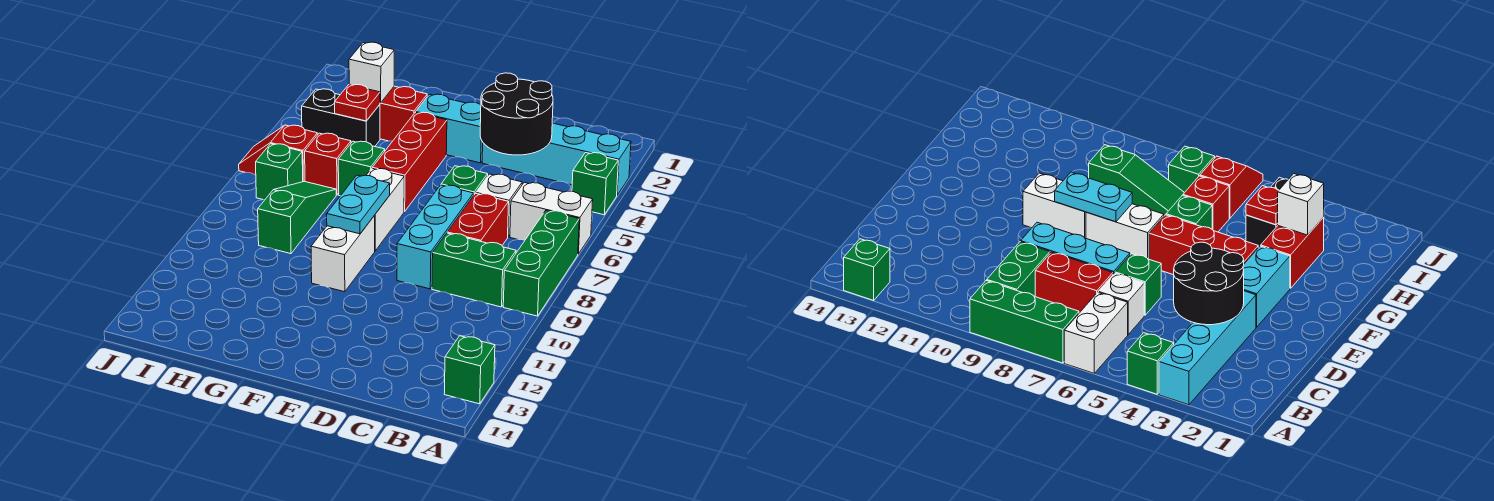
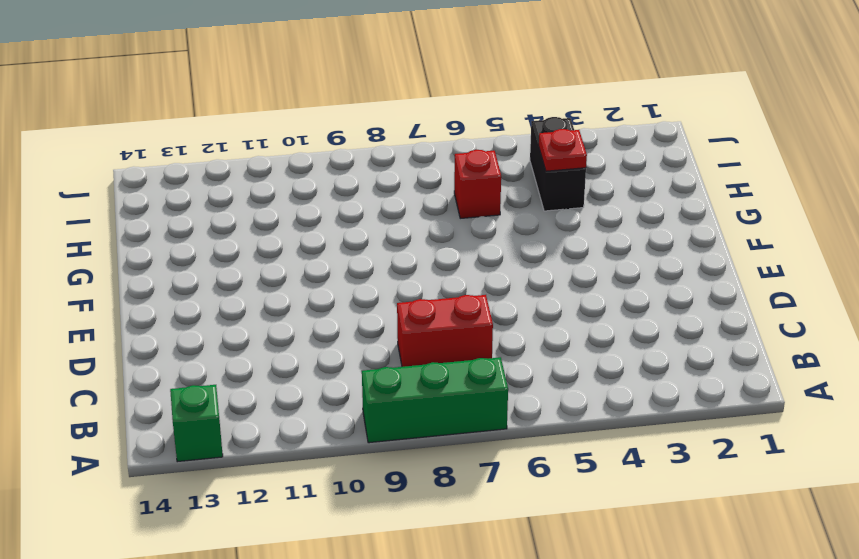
none -> cyan brick A3:D3 level 1
none -> green brick A4 level 1
none -> white brick A6:B6 level 1

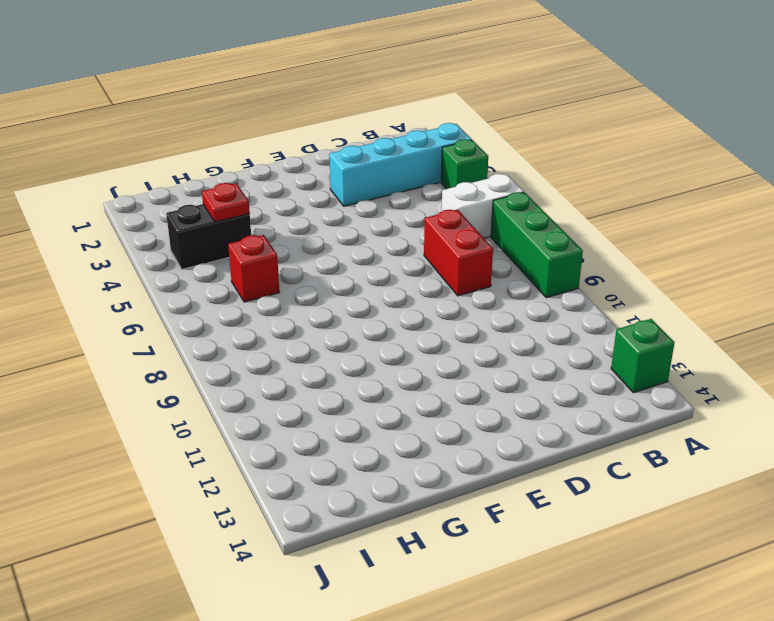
none -> green brick B9:C9 level 1
none -> white brick C6 level 1
none -> green brick D6 level 1

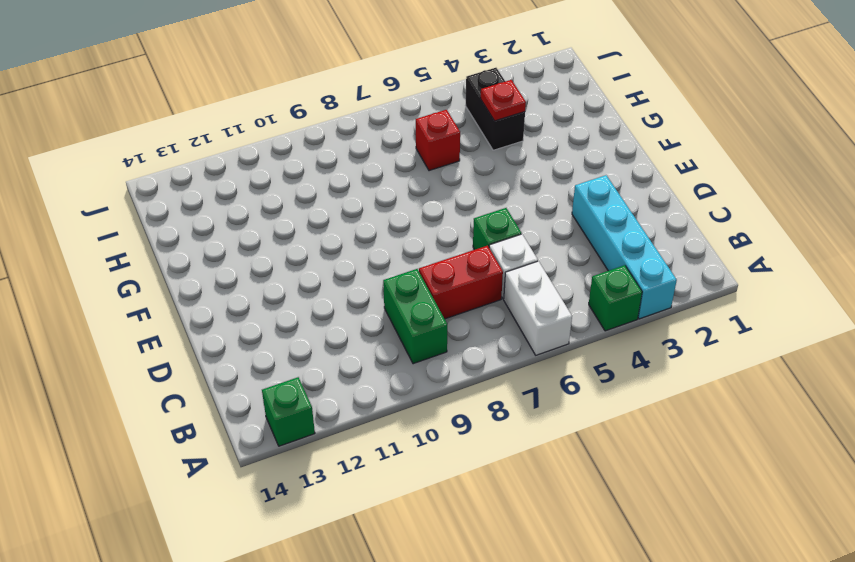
none -> green brick A7:A9 level 1
none -> cyan brick D7:D9 level 1
none -> cyan brick E3:F3 level 1

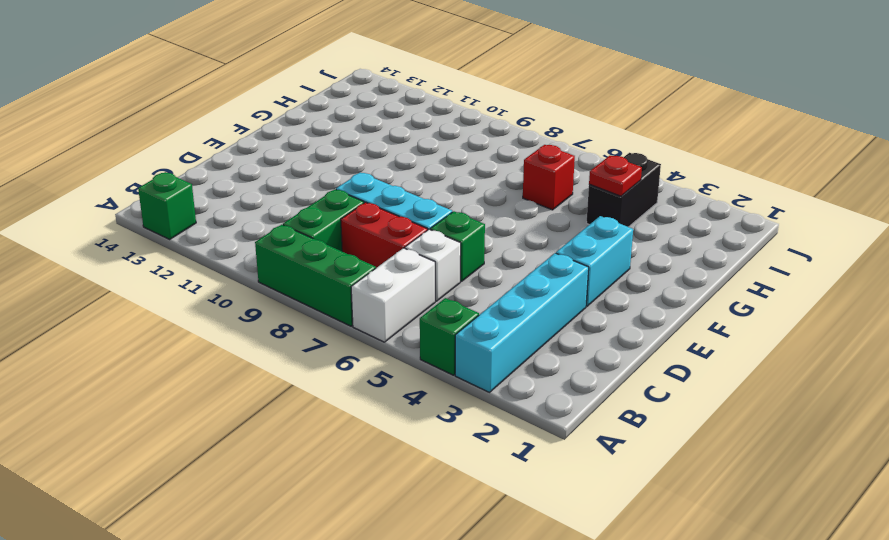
none -> red brick F4:F6 level 1
none -> white brick F7:F8 level 1
none -> white brick F9:F10 level 1

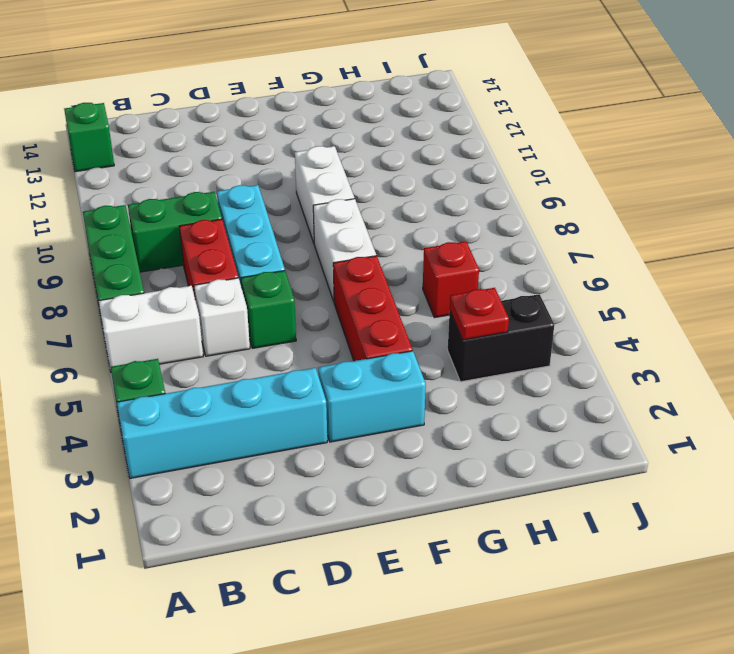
none -> red brick G3:H3 level 1
none -> green brick G6 level 1
none -> green slope H7:H9 level 1 top 9

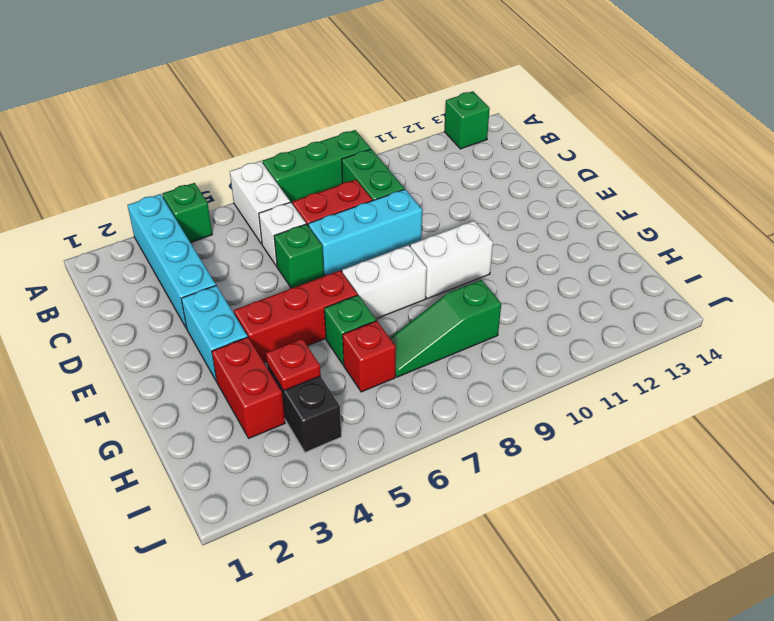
none -> red slope I6:J6 level 1 top I
none -> green brick I7 level 1
none -> black round brick C3:D4 level 2

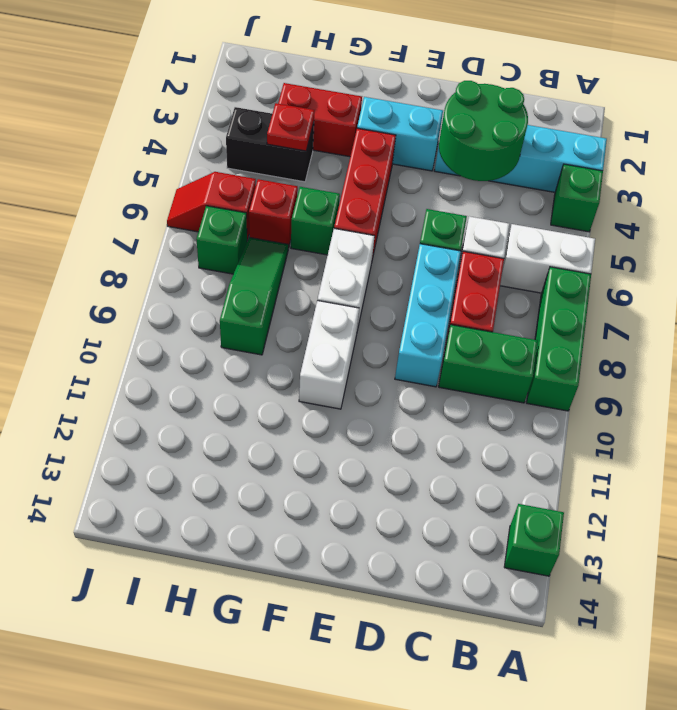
green round brick C3:D4 level 2 -> black round brick C3:D4 level 2
none -> cyan plate F8:F9 level 2
none -> white brick H3 level 2

